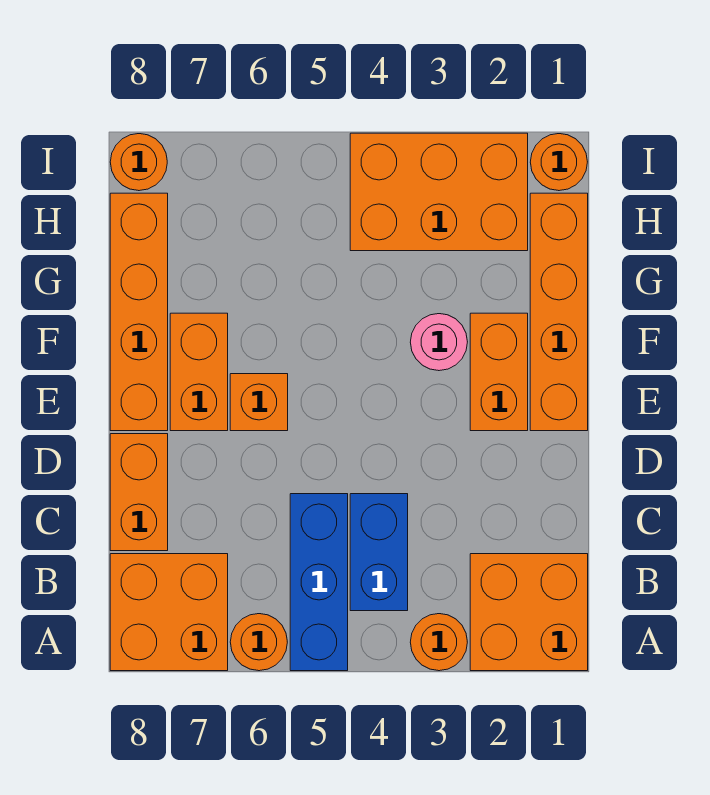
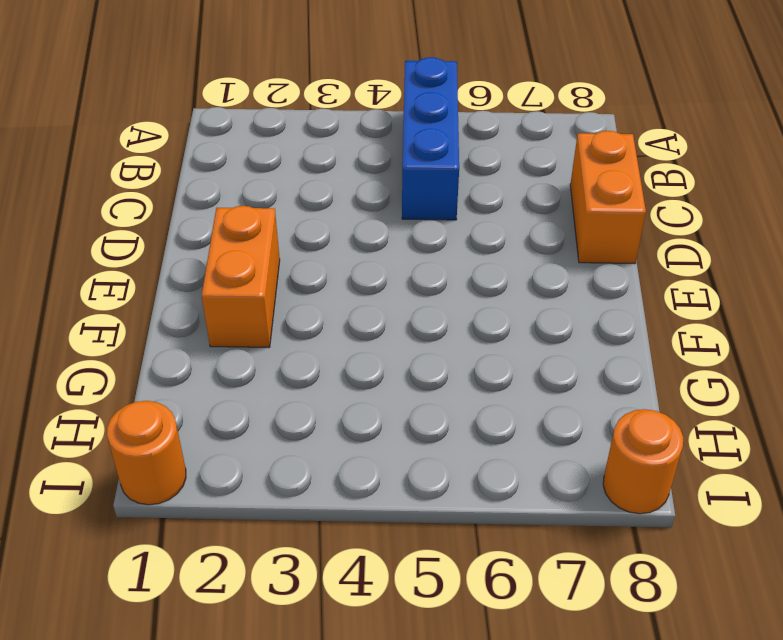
none -> orange brick A1:B2 level 1
none -> orange round brick A3 level 1
none -> orange round brick A6 level 1

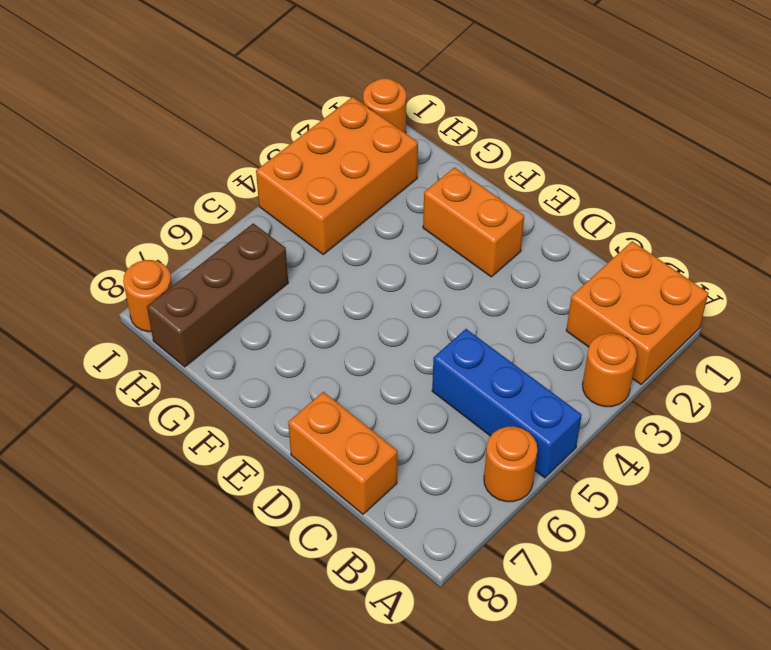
brown brick H6:H8 level 1 -> orange brick E8:H8 level 1
none -> orange brick A7:B8 level 1
none -> blue brick B4:C4 level 1
none -> orange brick E1:H1 level 1

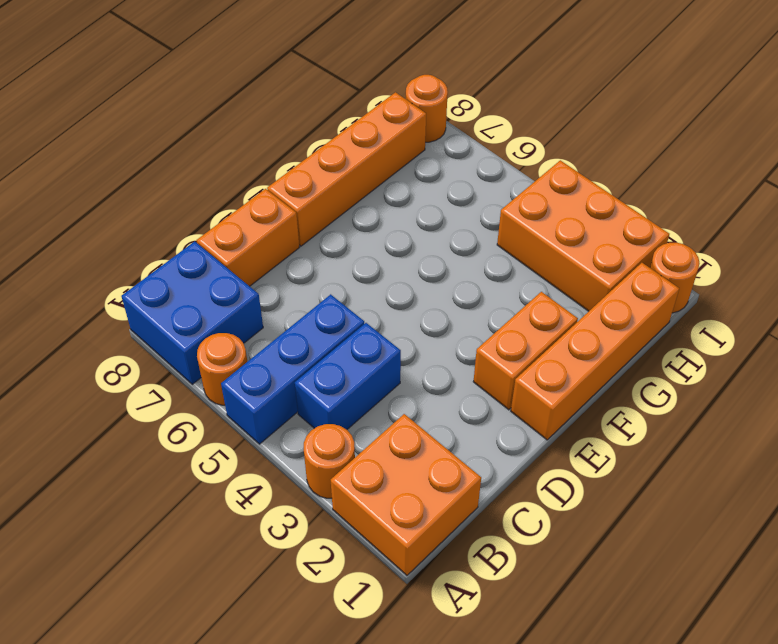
blue brick A7:B8 level 1 -> orange brick A7:B8 level 1
none -> orange brick E6 level 1
none -> orange brick E7:F7 level 1
none -> pink round brick F3 level 1

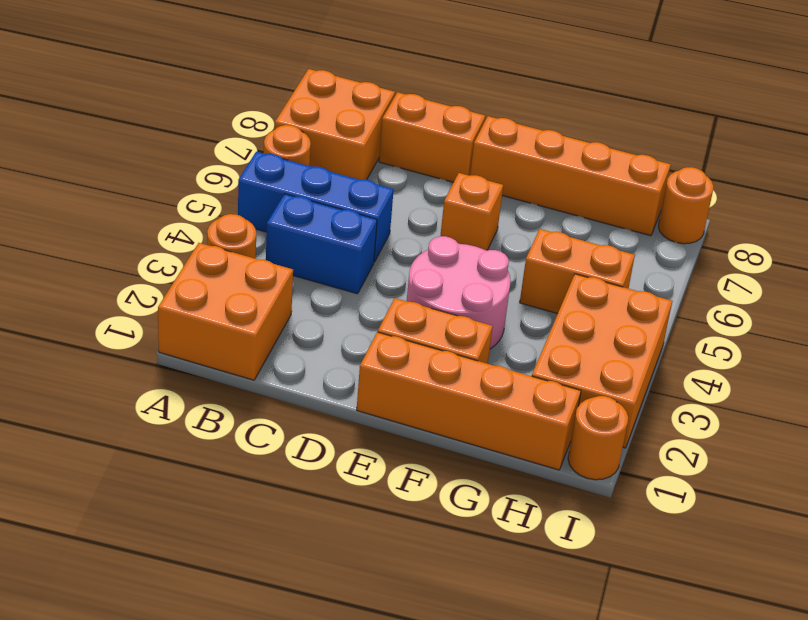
pink round brick E3:F4 level 1 -> pink round brick F3 level 1
orange brick G5:H5 level 1 -> orange brick E7:F7 level 1

